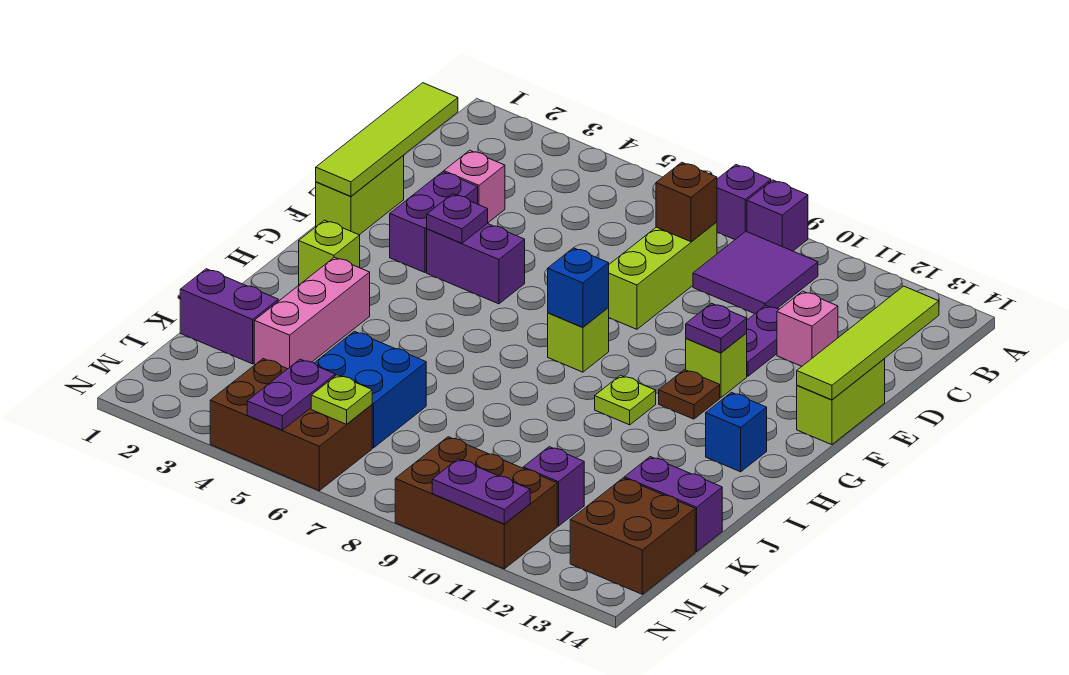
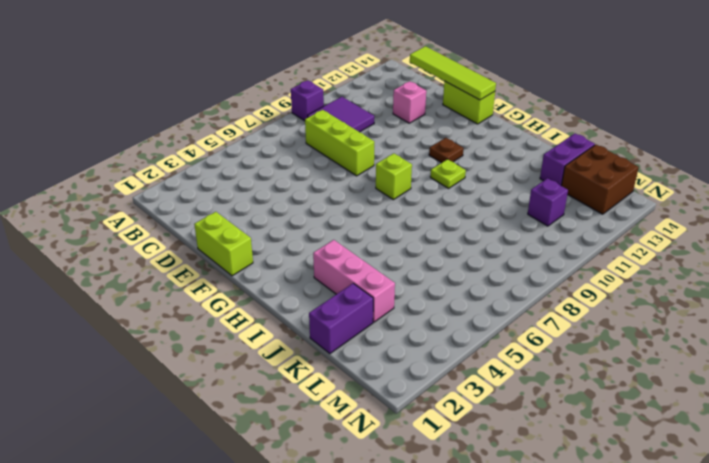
none -> purple brick A8 level 1
none -> pink brick D3 level 1
none -> purple plate D11:E11 level 1
none -> purple brick E3:F3 level 1

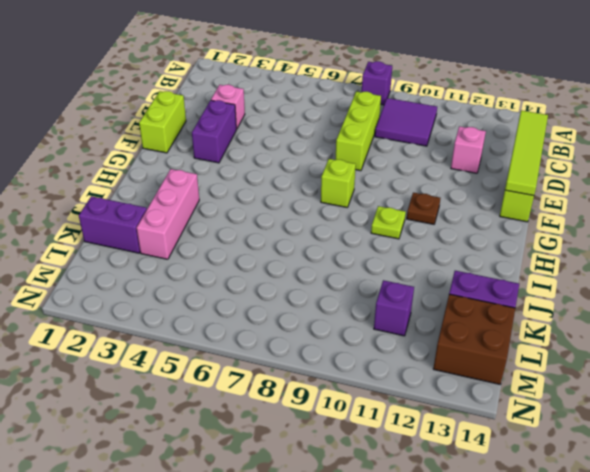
none -> purple brick A9 level 1
none -> purple plate D11:E11 level 1
none -> purple brick F4:F5 level 1
none -> lime brick F11 level 1

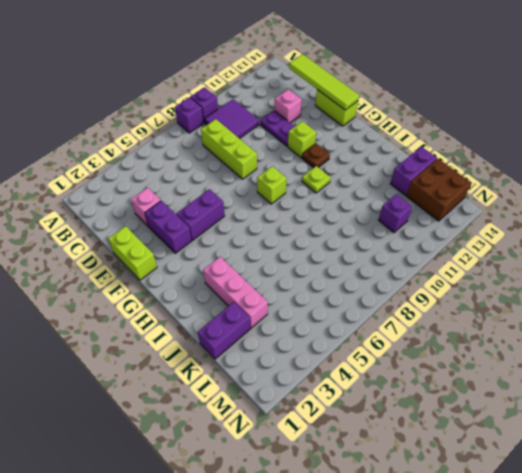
none -> lime brick H2 level 1
none -> blue brick H13 level 1
none -> blue brick K5:L6 level 1
none -> brown brick M4:N6 level 1

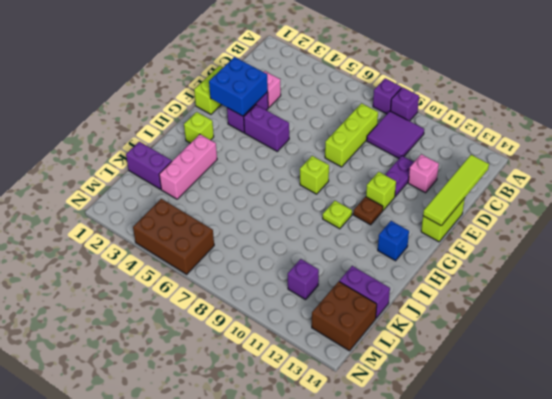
blue brick E2:F3 level 2 -> blue brick K5:L6 level 1
none -> brown brick M9:N11 level 1
none -> lime tile C1:F1 level 2
none -> brown brick C8 level 2
none -> purple plate F4 level 2

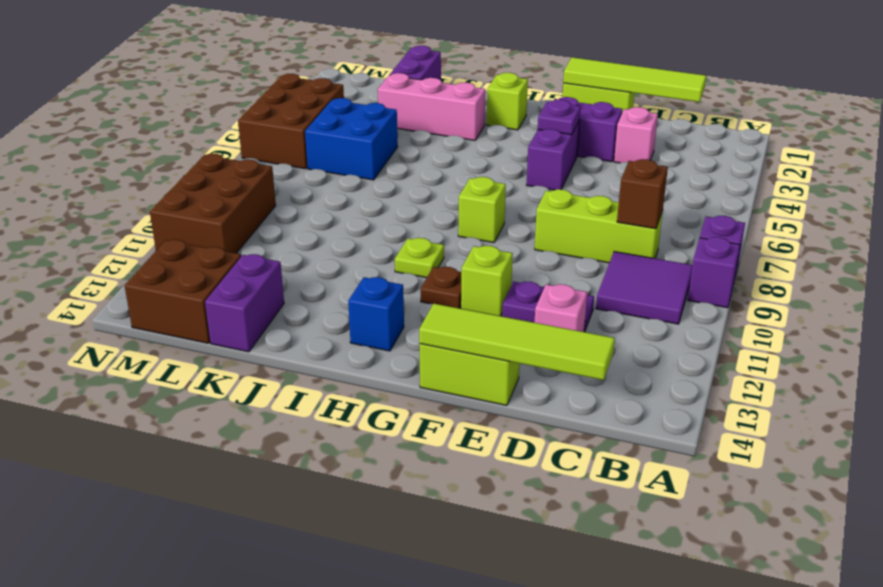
none -> purple brick L11 level 1
none -> purple plate F11 level 2
none -> blue brick G8 level 2
none -> purple plate M5:N5 level 2

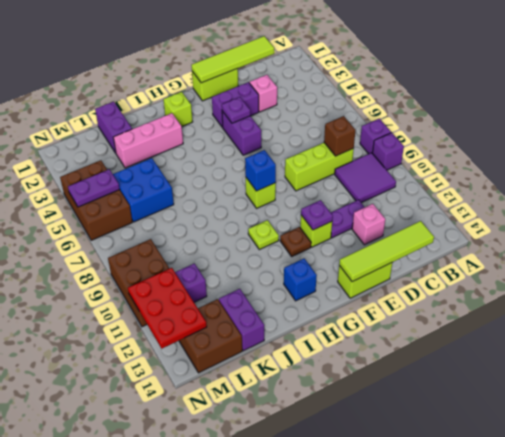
red plate M11:N13 level 2 -> purple plate N10:N11 level 2
none -> lime plate M6 level 2

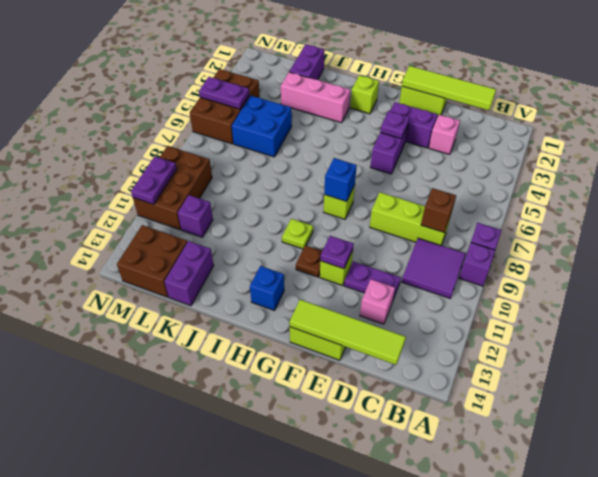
none -> lime plate M6 level 2

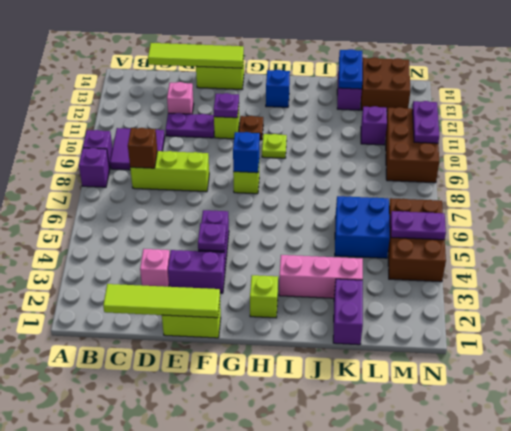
blue plate K13:K14 level 2 -> none
none -> lime plate M6 level 2

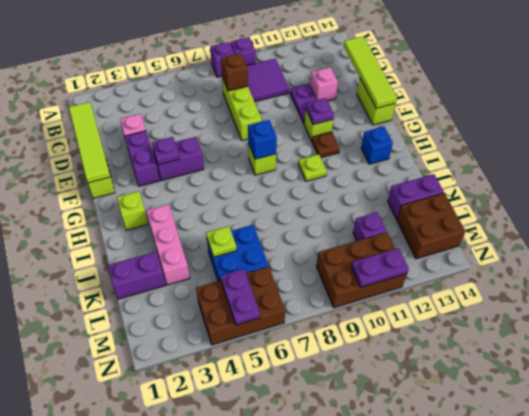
lime plate K5 level 2 -> lime plate M6 level 2

